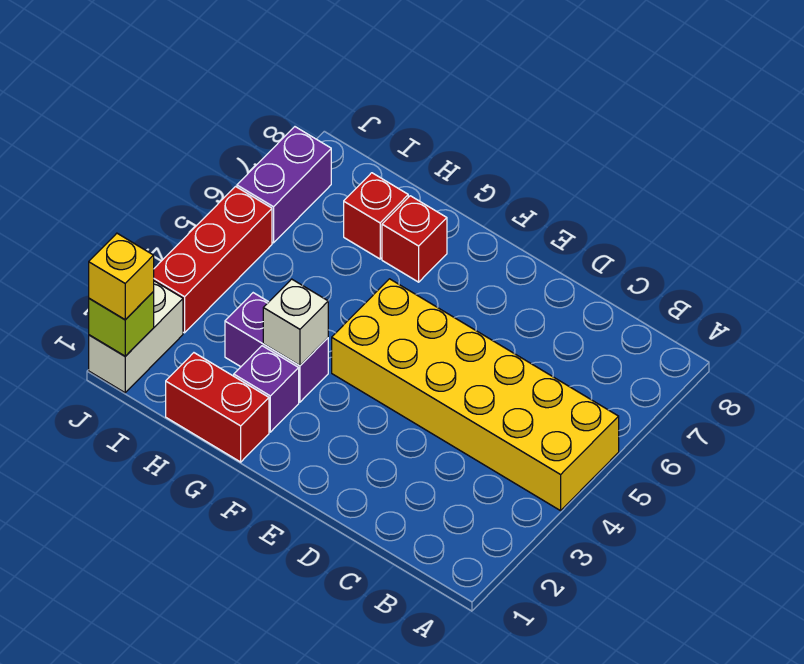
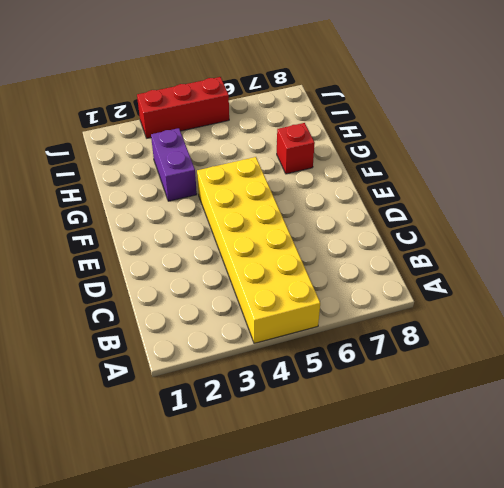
none -> red brick G1:H1 level 1
none -> purple brick G2 level 1
none -> red brick H7 level 1

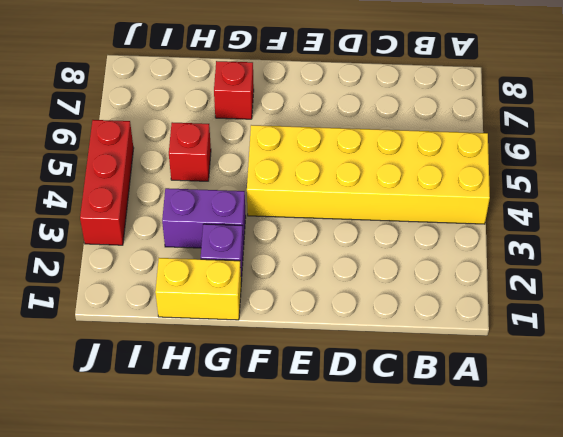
yellow brick G1:H1 level 1 -> red brick G1:H1 level 1
red brick H5 level 1 -> red brick H7 level 1
none -> white brick J1:J2 level 1
none -> purple brick J6:J7 level 1
none -> white brick G3 level 2

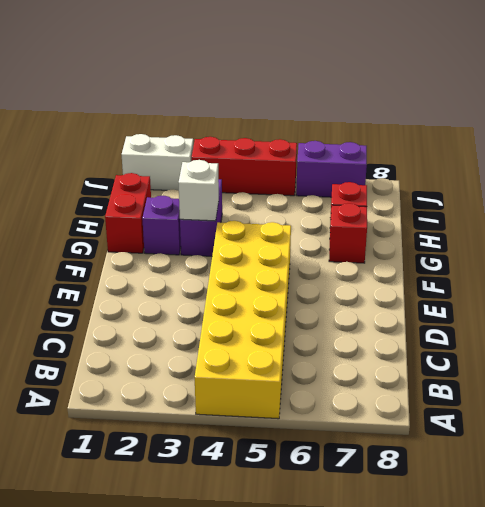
none -> lime brick J1 level 2
none -> yellow brick J1 level 3

